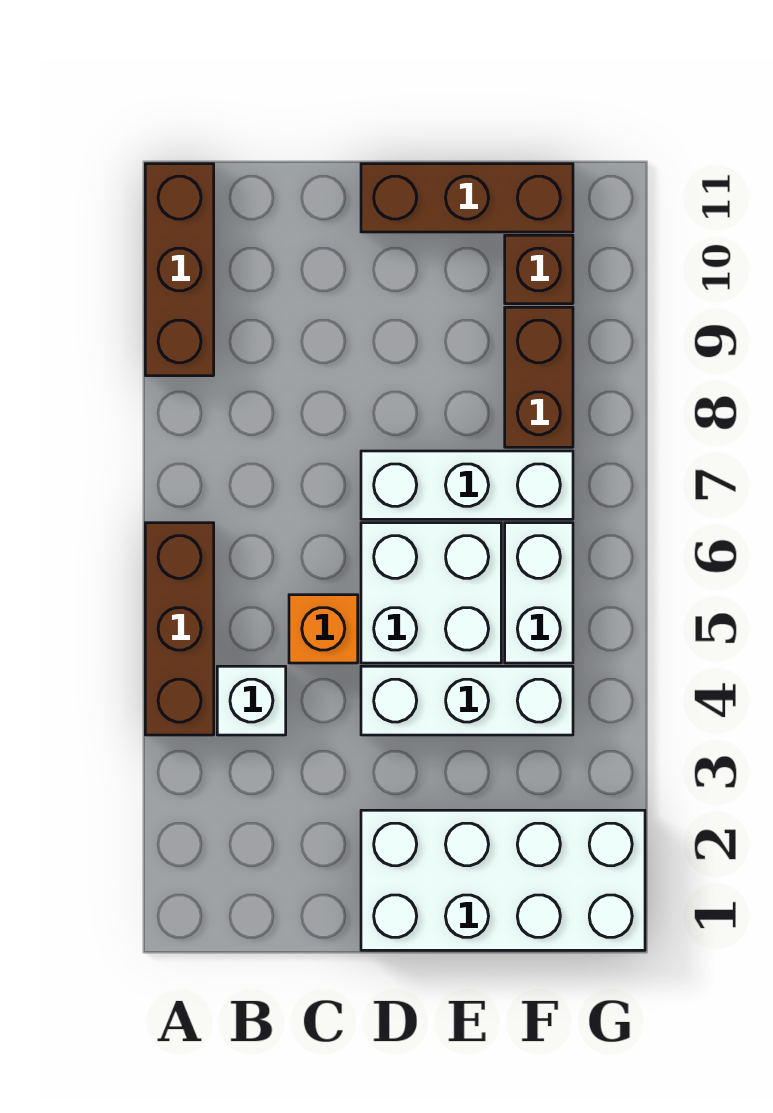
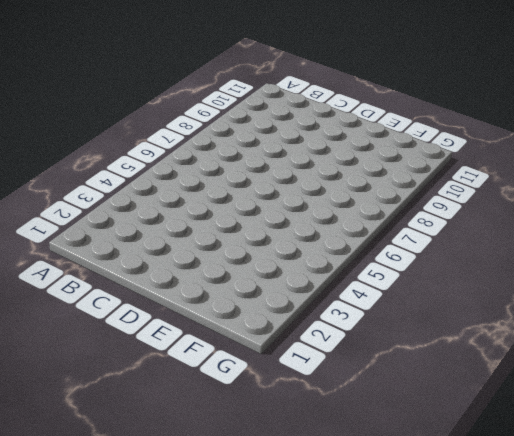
none -> brown brick A4:A6 level 1
none -> brown brick A9:A11 level 1
none -> white brick B4 level 1

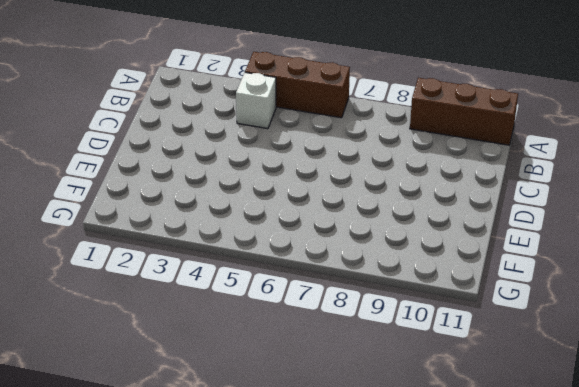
none -> orange brick C5 level 1
none -> white brick D1:G2 level 1
none -> white brick D4:F4 level 1

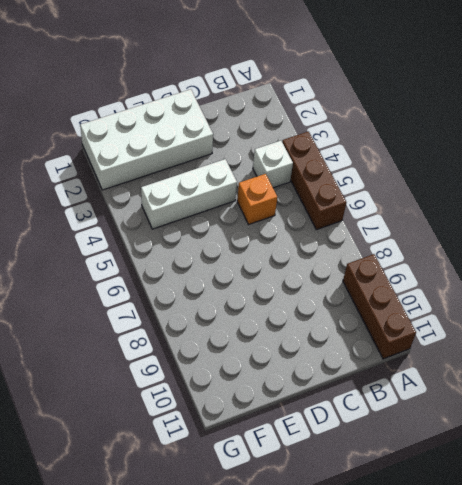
none -> white brick D5:E6 level 1
none -> white brick D7:F7 level 1
none -> brown brick D11:F11 level 1

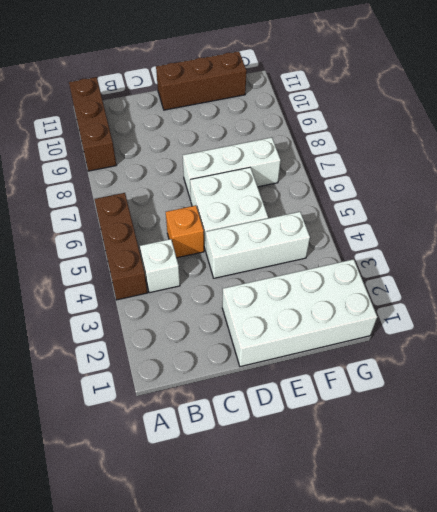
none -> white brick F5:F6 level 1
none -> brown brick F8:F9 level 1
none -> brown brick F10 level 1

